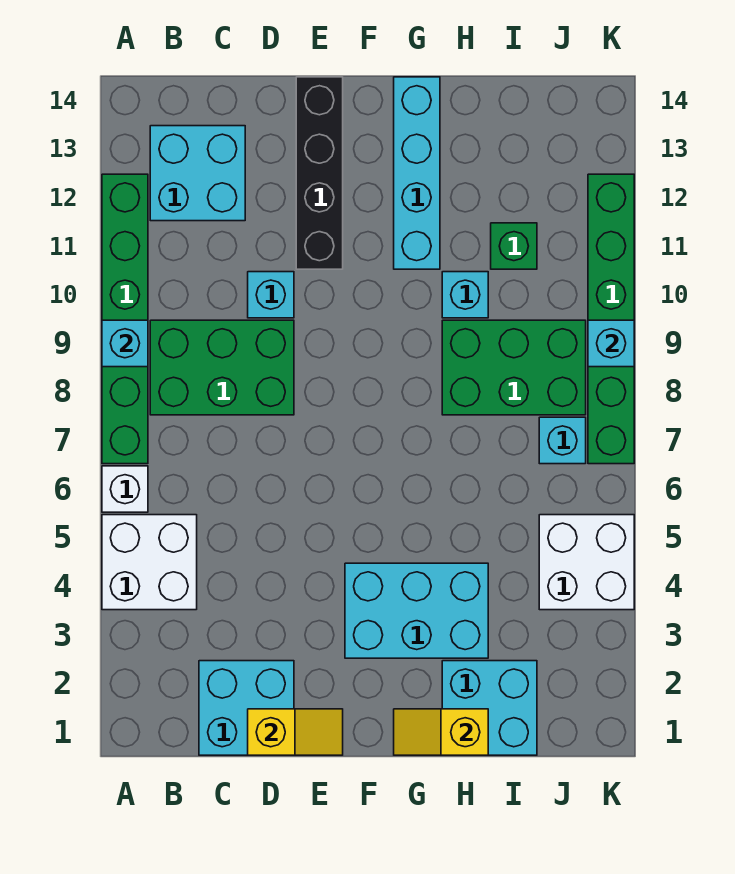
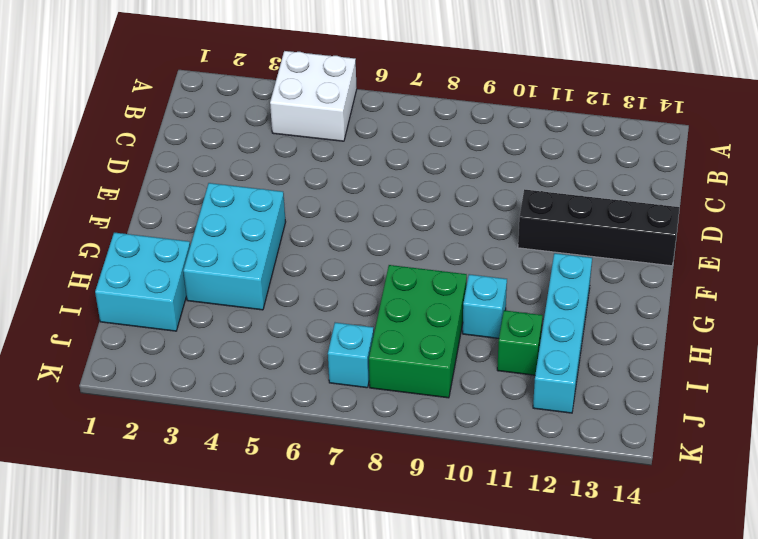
cyan brick G12:J12 level 1 -> cyan brick G11:G14 level 1
none -> white brick A6 level 1
none -> green brick A7:A12 level 1
none -> green brick B8:D9 level 1

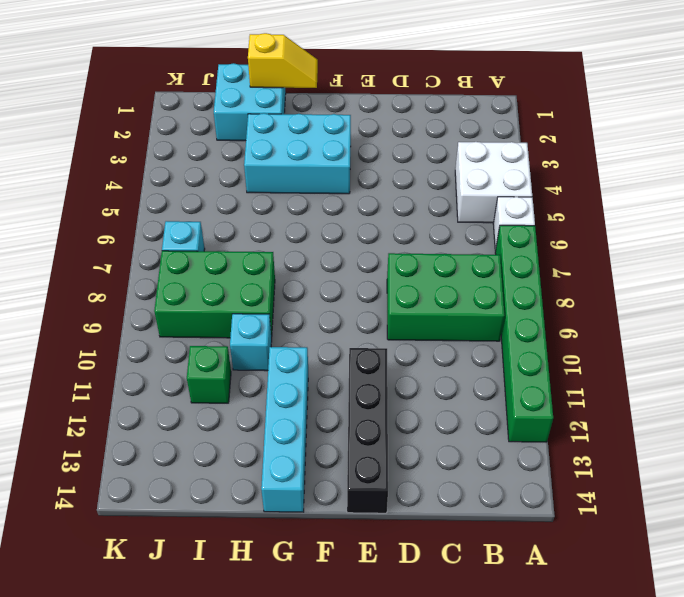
none -> cyan brick B12:C13 level 1
none -> cyan brick C1:D2 level 1
none -> cyan brick D10 level 1

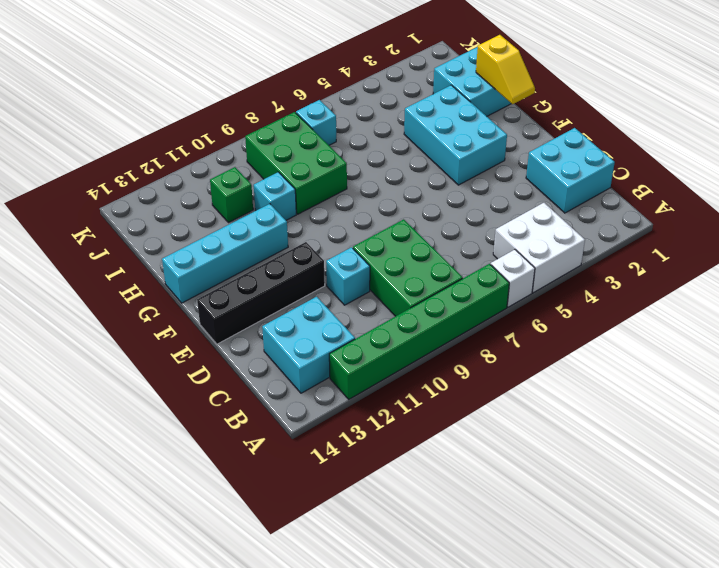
none -> white brick J4:K5 level 1
none -> green brick K7:K12 level 1
none -> cyan brick A9 level 2

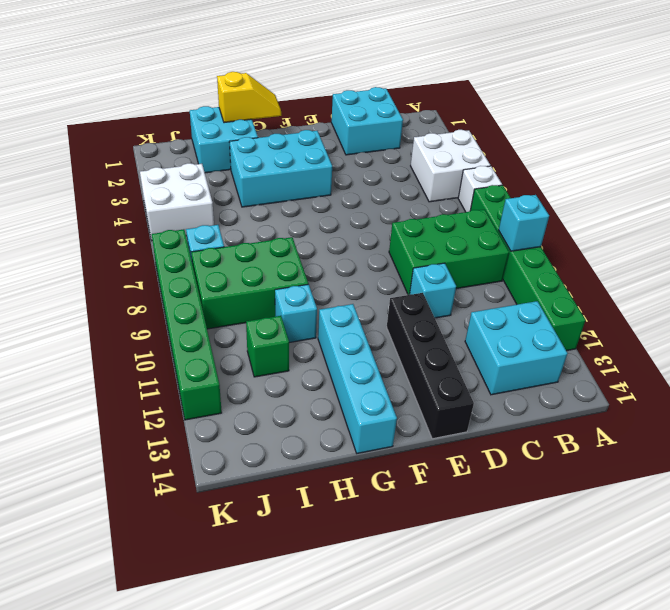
none -> yellow slope D1:E1 level 2 top D
none -> cyan brick K9 level 2

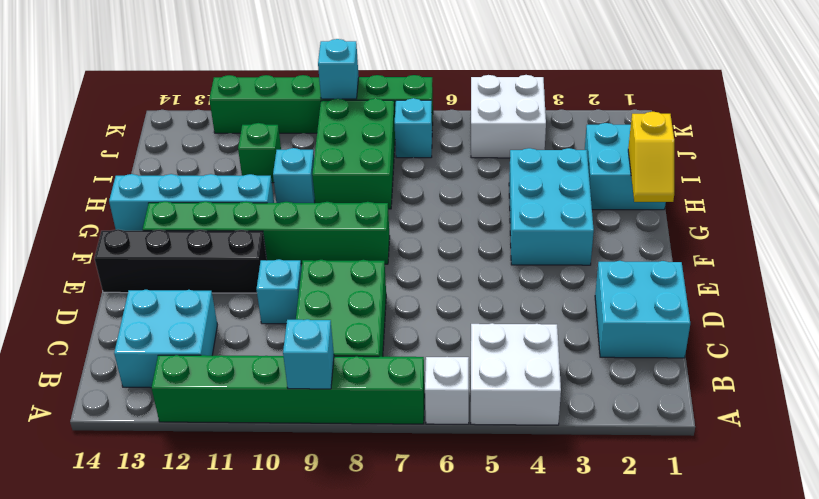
green brick F8:F13 level 1 -> none
none -> yellow slope D1:E1 level 2 top D

